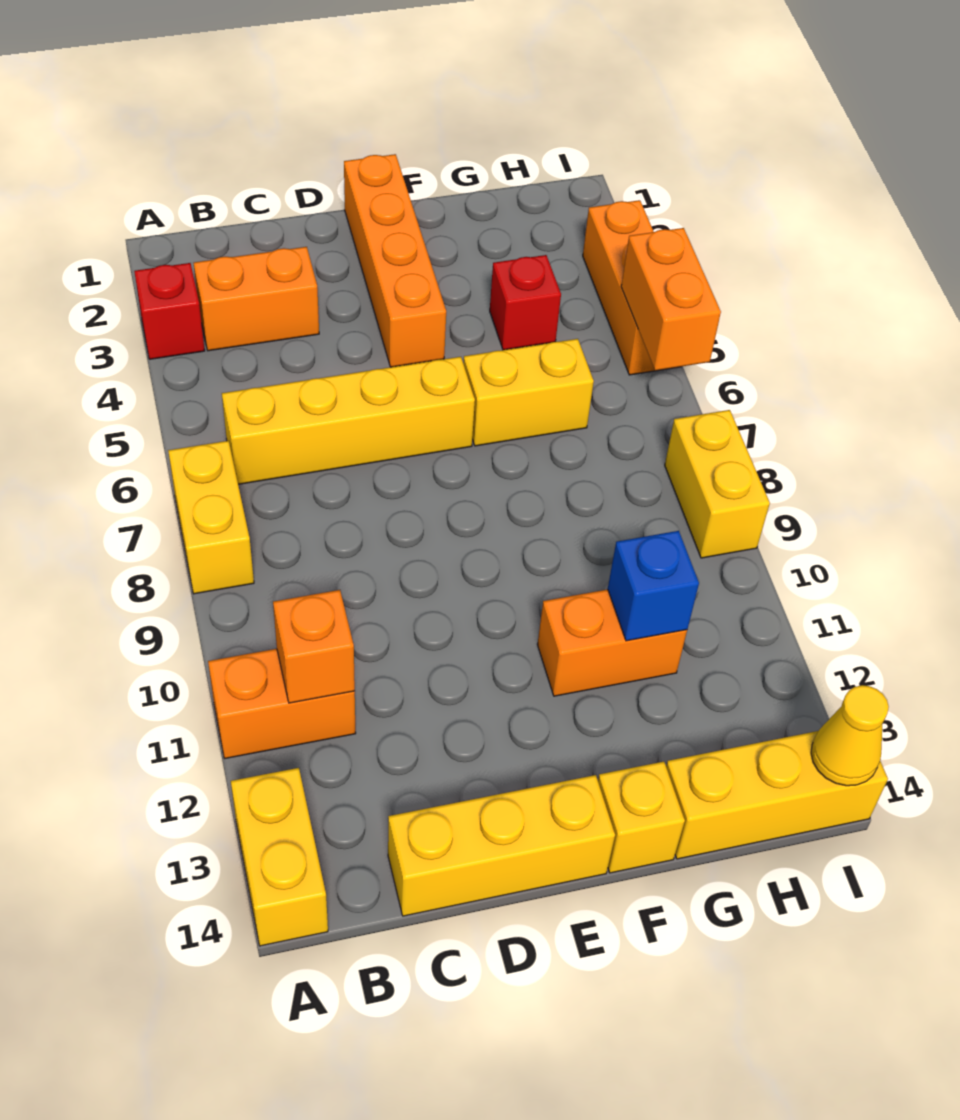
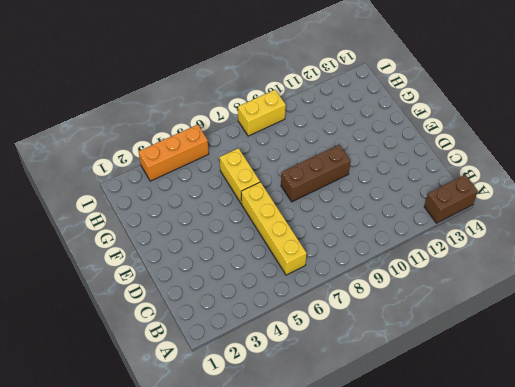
brown brick A13:A14 level 1 -> yellow brick A13:A14 level 1
brown brick E8:E10 level 1 -> none
none -> red brick A3 level 1
none -> yellow brick A7:A8 level 1
none -> orange brick A11:B11 level 1

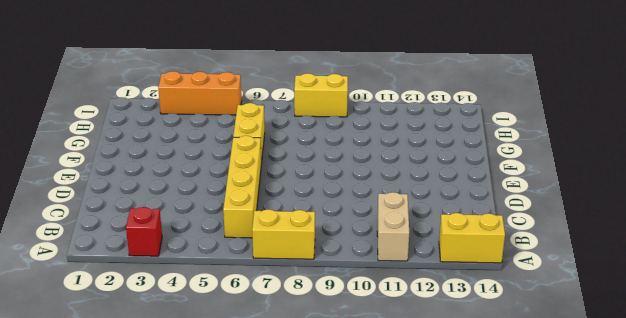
tan brick A11:B11 level 1 -> orange brick A11:B11 level 1
none -> orange brick B3:C3 level 1
none -> yellow brick C14:E14 level 1
none -> orange brick E1:E4 level 1

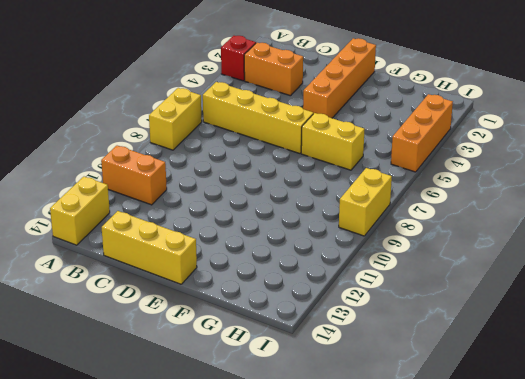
none -> orange brick F11:G11 level 1
none -> yellow brick F14 level 1
none -> red brick G4 level 1

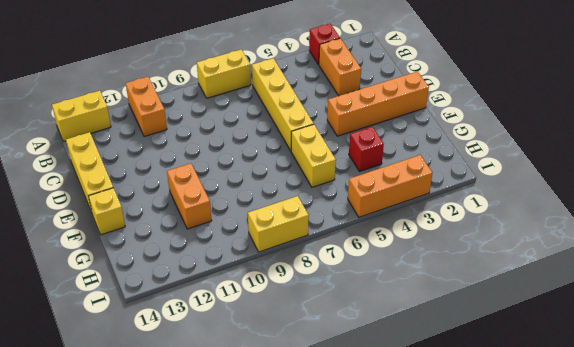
none -> yellow brick G14:I14 level 1
none -> orange brick B11 level 2
none -> blue brick G11 level 2

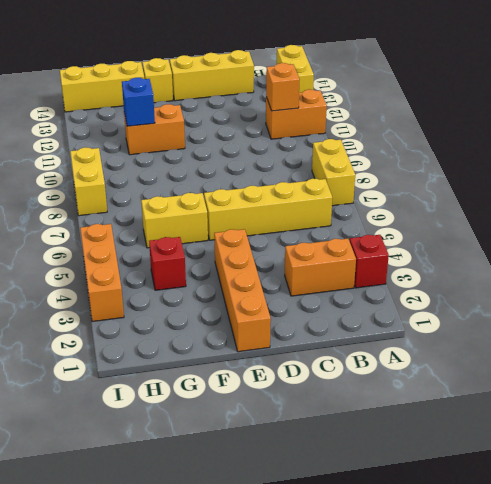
none -> orange brick I5:I6 level 2
none -> yellow cone I14 level 2

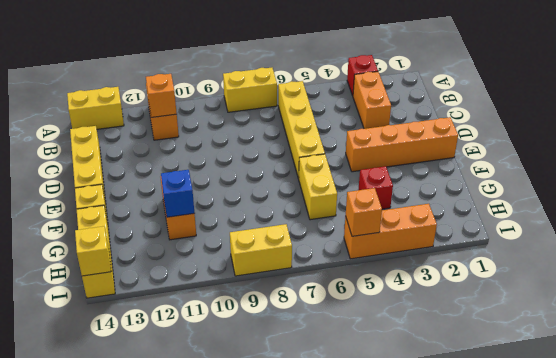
orange brick I5 level 2 -> orange brick I5:I6 level 2
yellow brick I14 level 2 -> yellow cone I14 level 2

